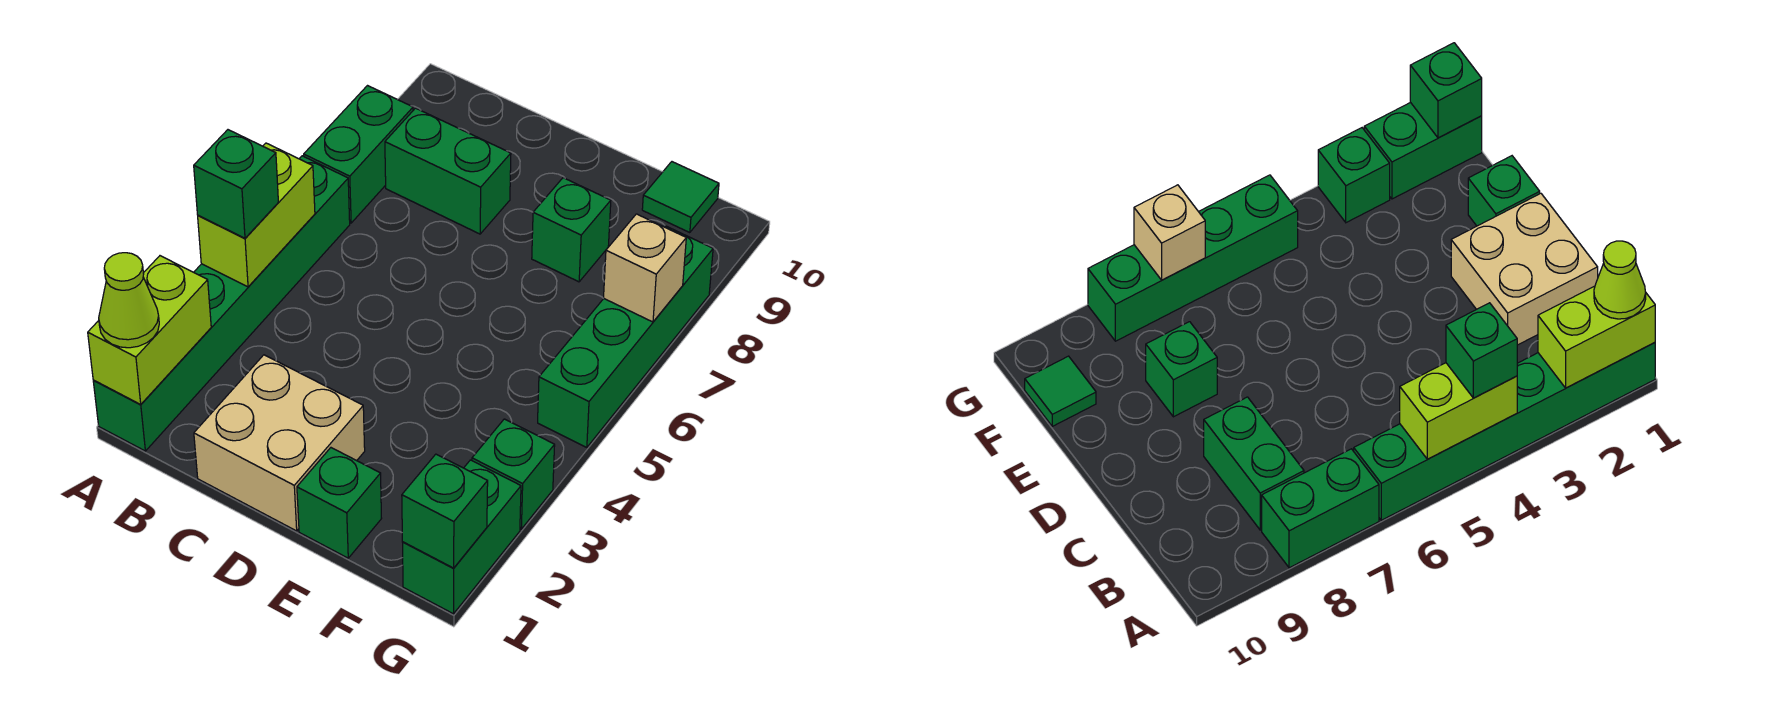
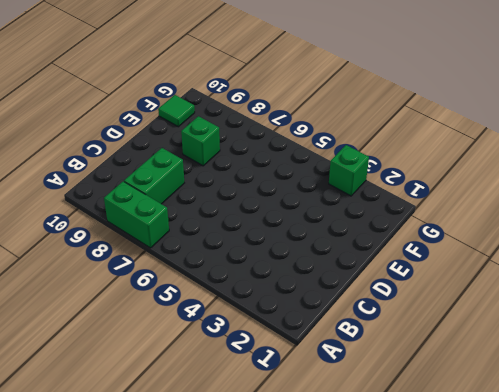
none -> green brick A1:A6 level 1
none -> tan brick C1:D2 level 1
none -> green brick E1 level 1

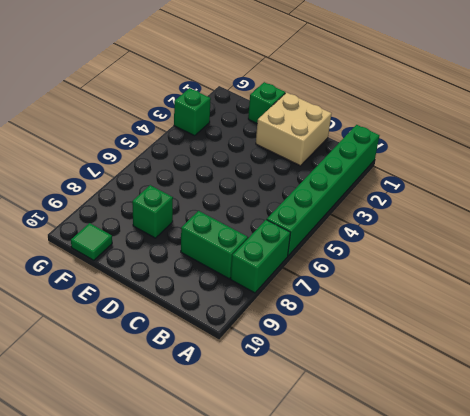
none -> green brick G1:G2 level 1
none -> green brick G5:G8 level 1
none -> lime brick A1:A2 level 2

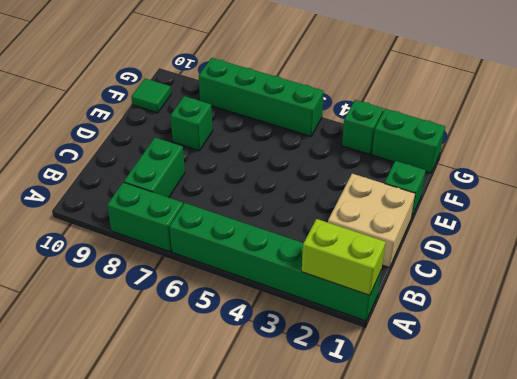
none -> lime brick A4:A5 level 2
none -> green brick G1 level 2
none -> tan brick G7 level 2

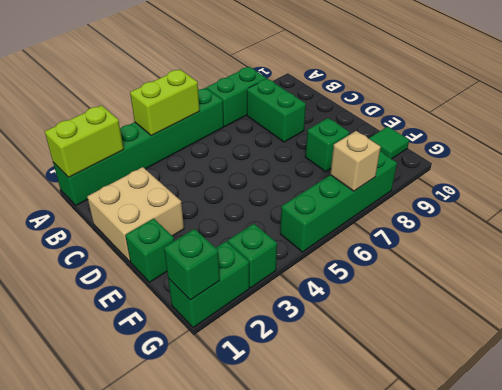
none -> lime cone A1 level 3
none -> green brick A4 level 3

